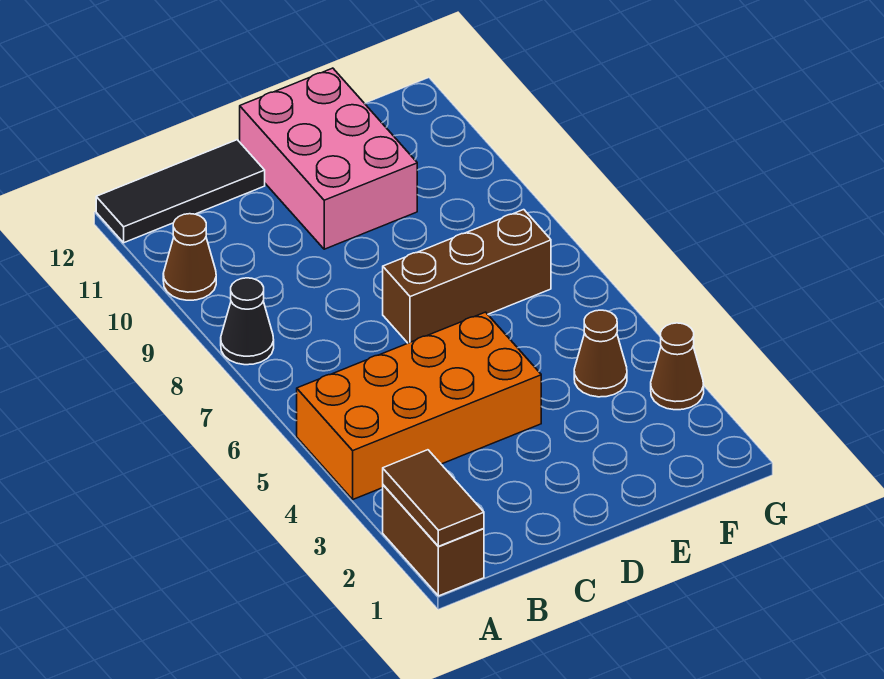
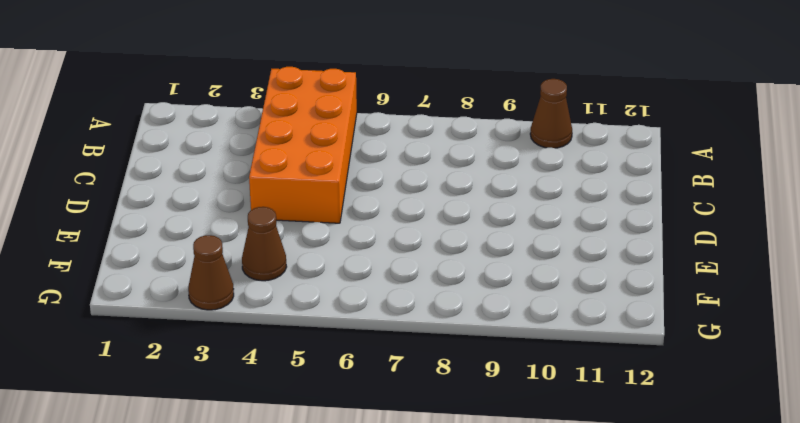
none -> brown brick A1:A2 level 1
none -> black cone A8 level 1

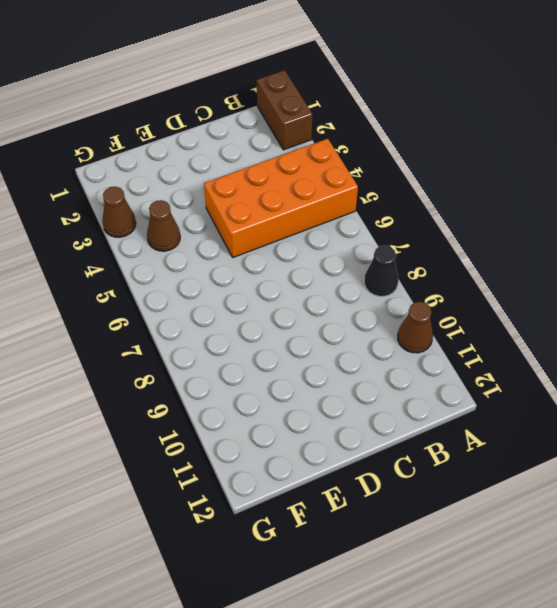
none -> black tile A12:C12 level 1
none -> brown brick D7:F7 level 1

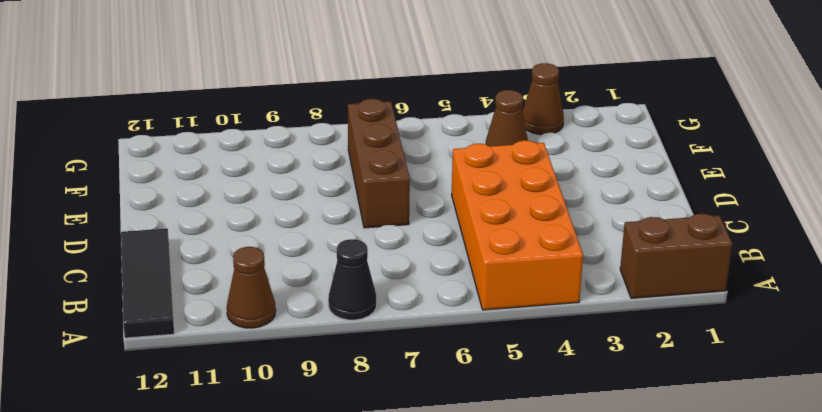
none -> pink brick D10:E12 level 1
none -> brown tile A1:A2 level 2

